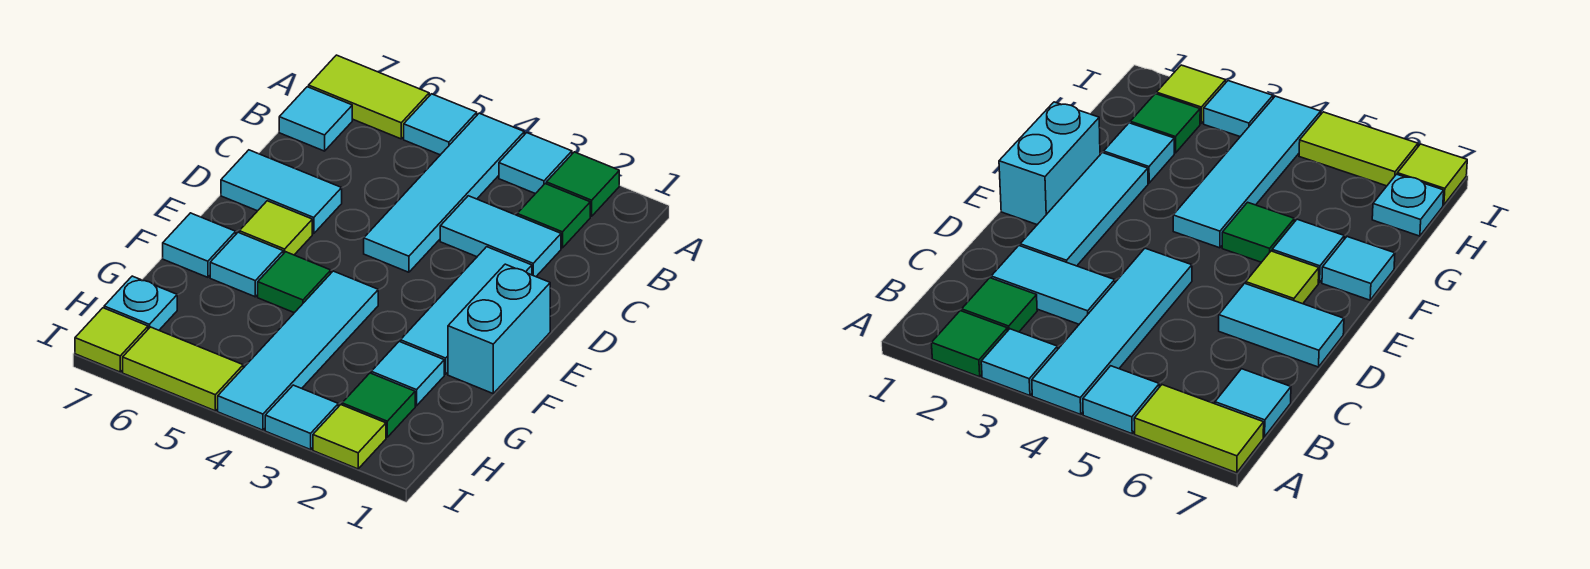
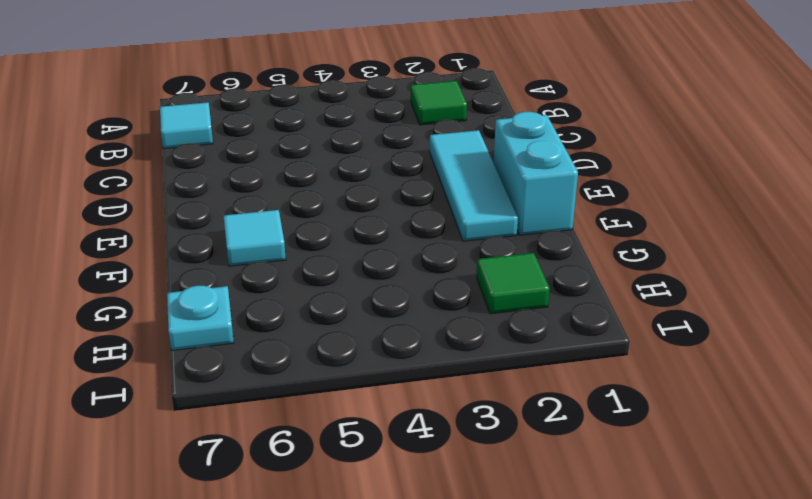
none -> green tile A2 level 1
none -> cyan tile A3 level 1
none -> cyan tile A4:D4 level 1

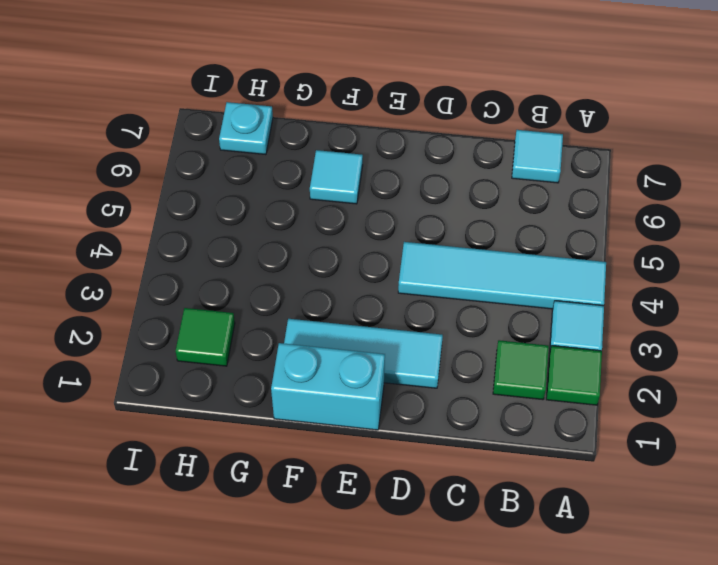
none -> cyan tile A5 level 1
none -> lime tile A6:A7 level 1
none -> cyan tile C2:C3 level 1

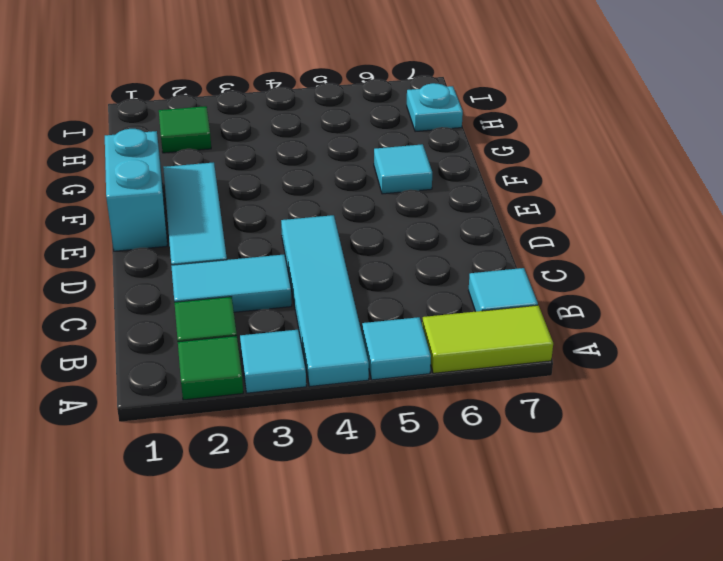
none -> cyan tile D6:D7 level 1
none -> lime tile E6 level 1
none -> cyan tile F4:I4 level 1

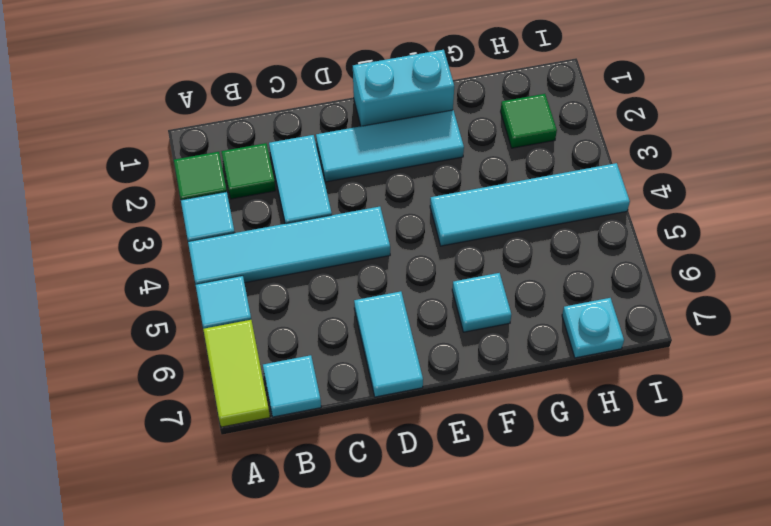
none -> lime tile E6 level 1
none -> green tile F5 level 1
none -> cyan tile F7 level 1

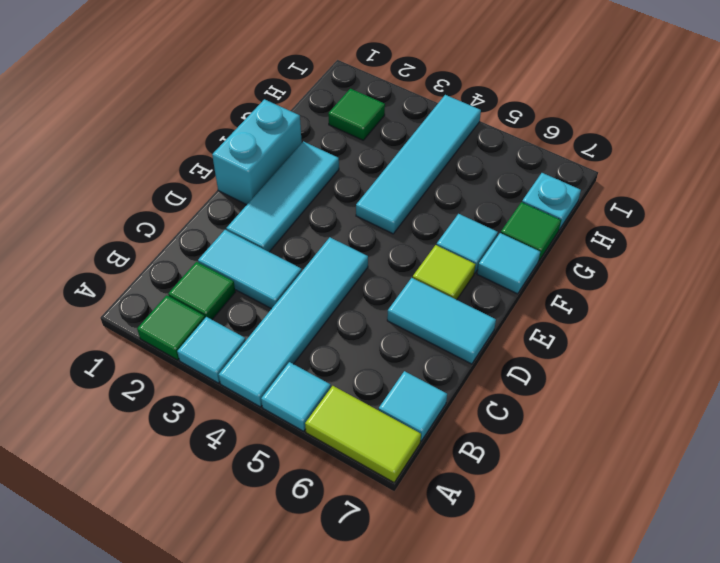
green tile G7 level 1 -> green tile F5 level 1
none -> cyan tile G2 level 1
none -> lime tile I2 level 1
none -> cyan tile I3 level 1

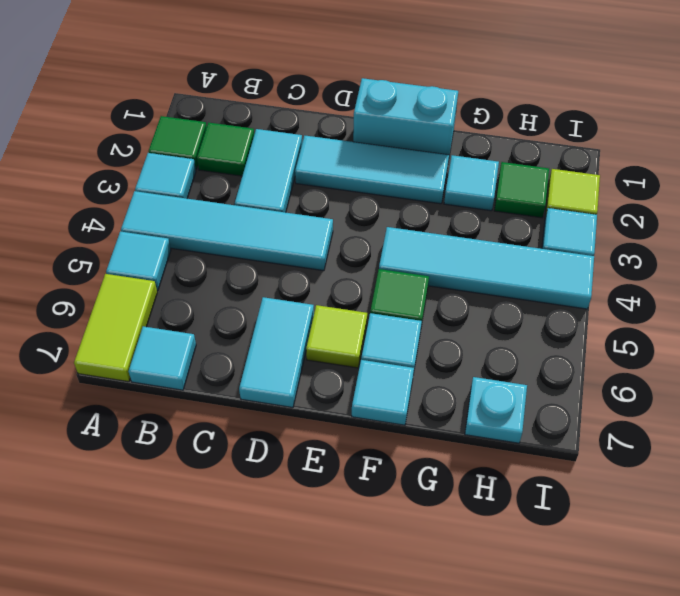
none -> lime tile I5:I6 level 1
none -> lime tile I7 level 1

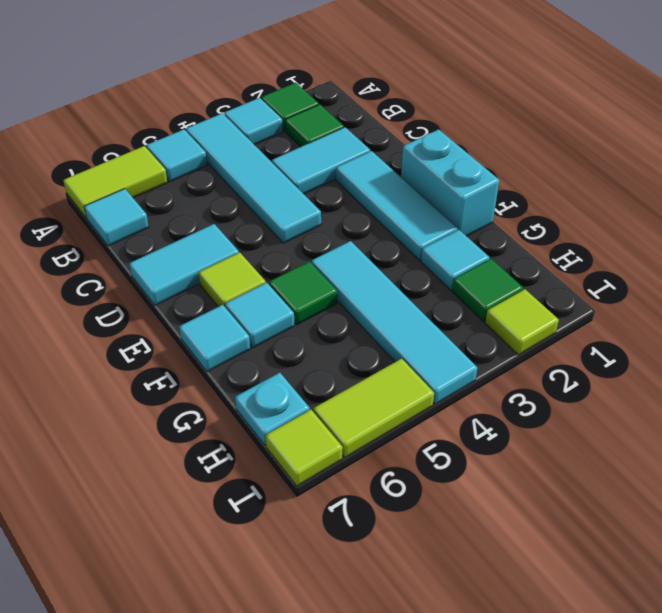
none -> cyan tile I3 level 1

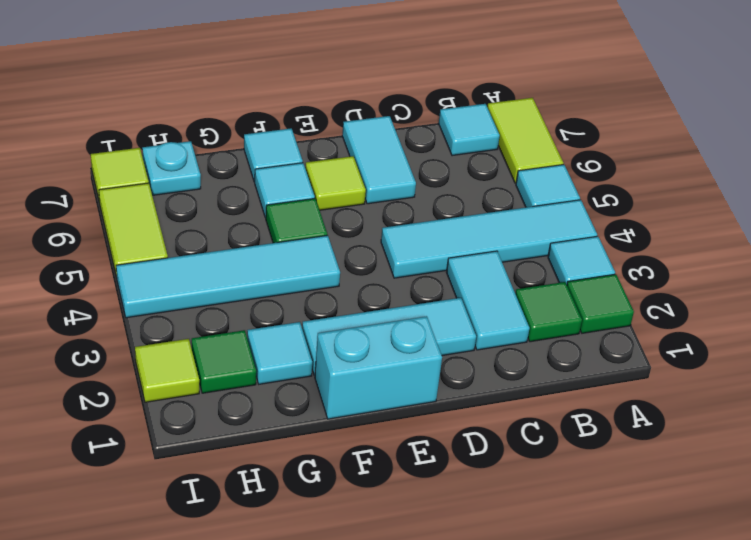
none -> cyan tile I3 level 1

